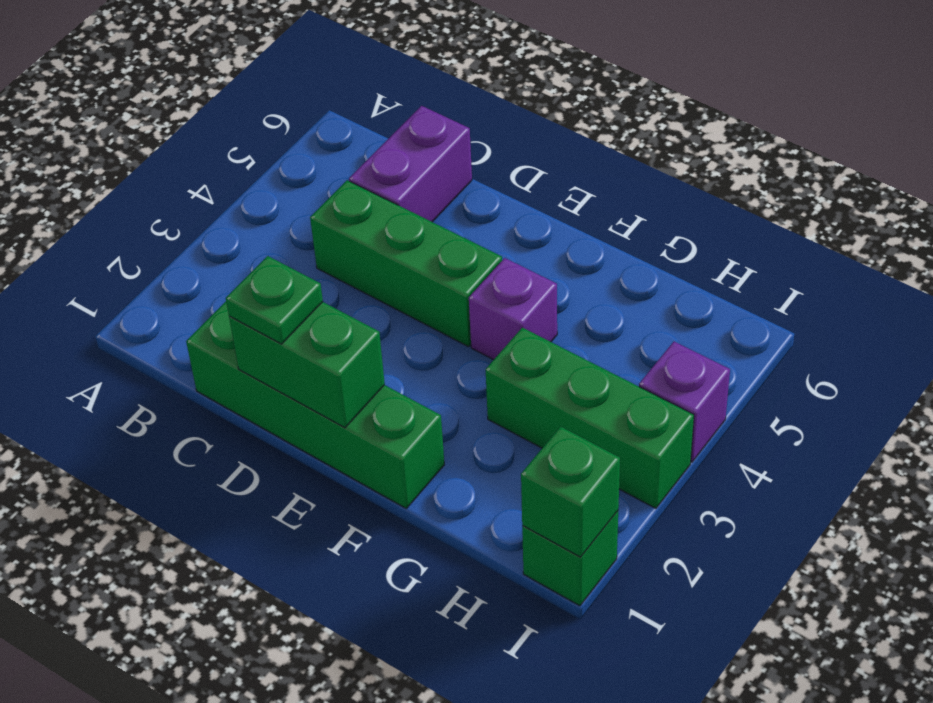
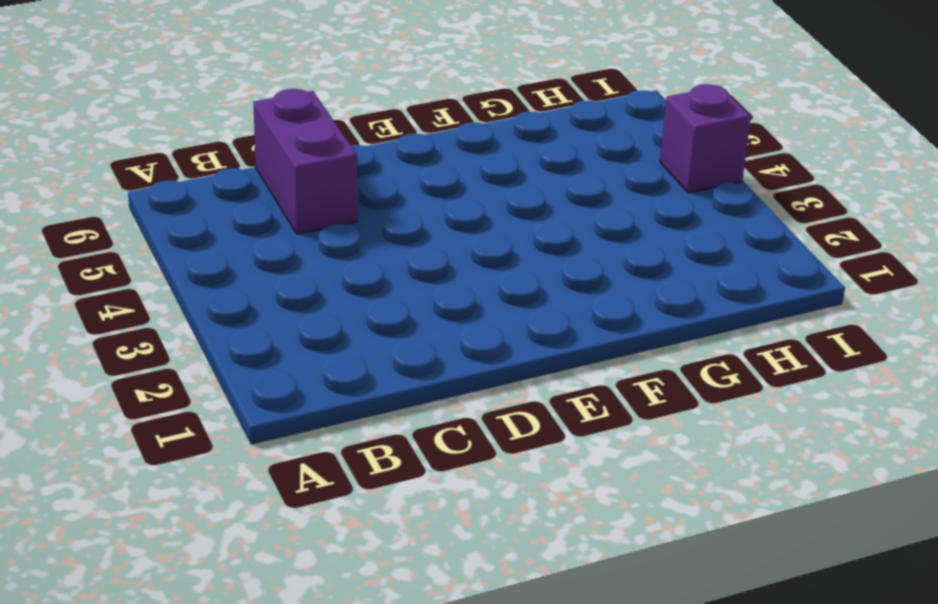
none -> green brick C1:F1 level 1
none -> green brick C4:E4 level 1

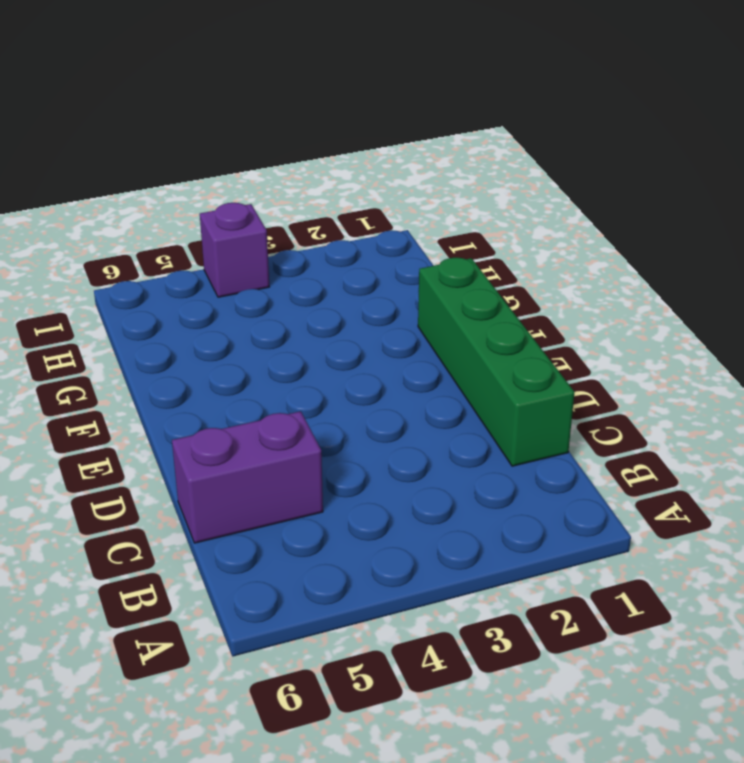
none -> green brick C4:E4 level 1
none -> purple brick F4 level 1

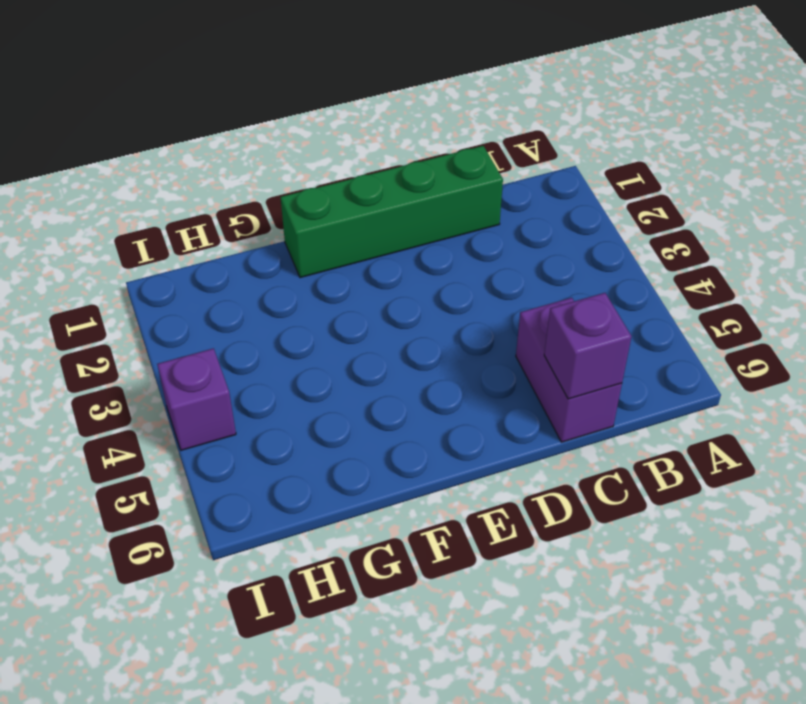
purple brick C6 level 2 -> purple brick F4 level 1
none -> green brick C4:E4 level 1
none -> green brick G3:I3 level 1

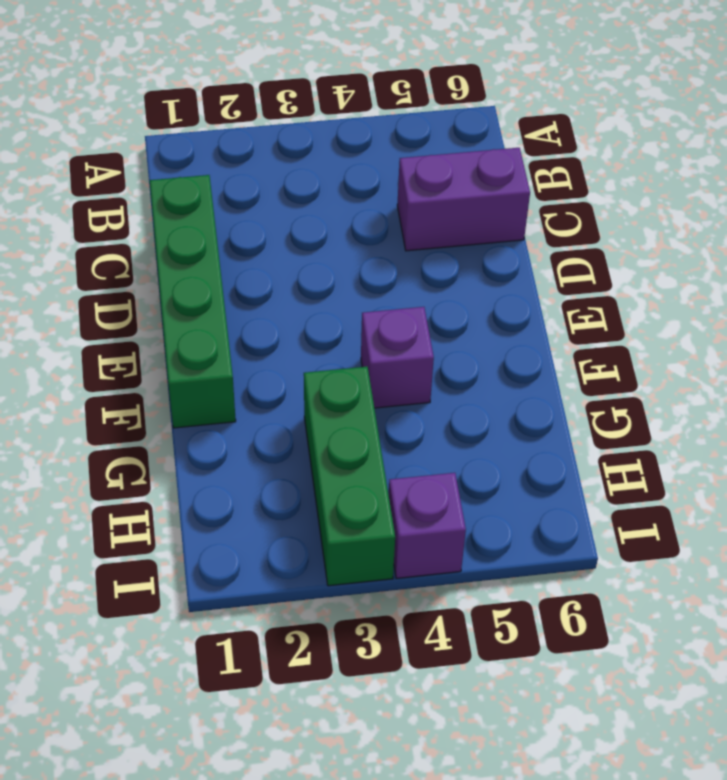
none -> green brick C4:E4 level 1
none -> green brick I1 level 1

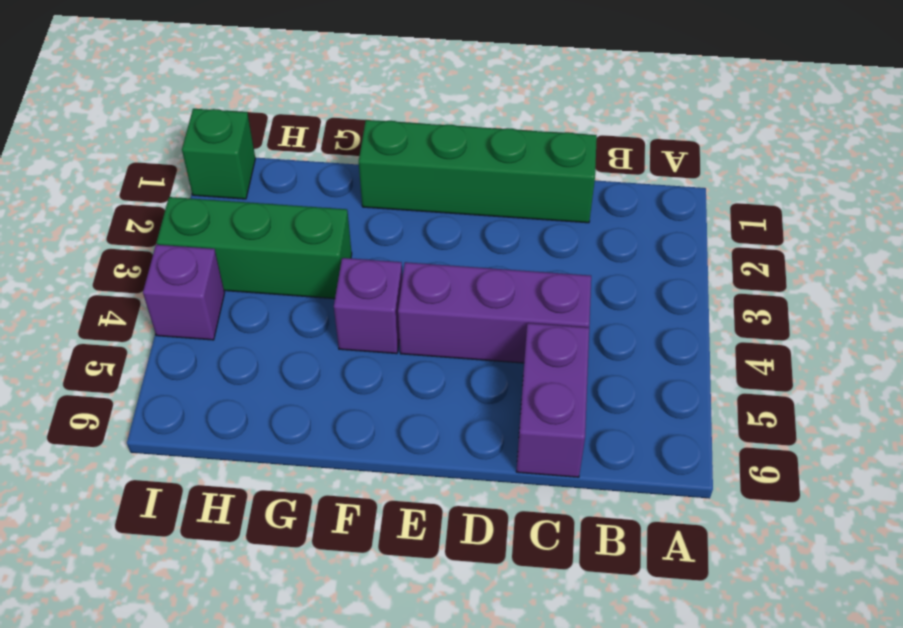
purple brick C4:E4 level 1 -> green brick C4:E4 level 1
none -> green brick D1:E1 level 2
none -> green brick I1 level 2

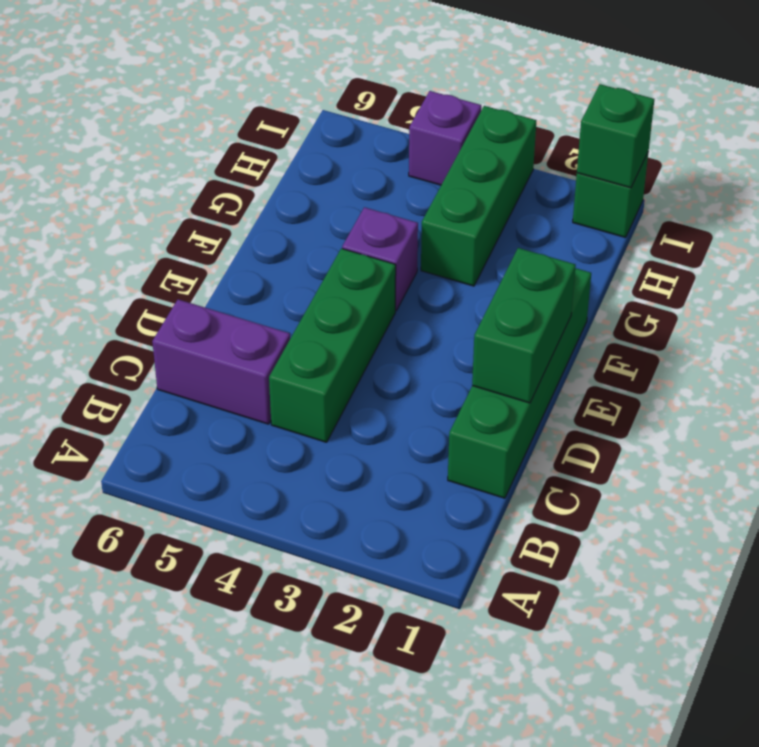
none -> green plate D1 level 3

